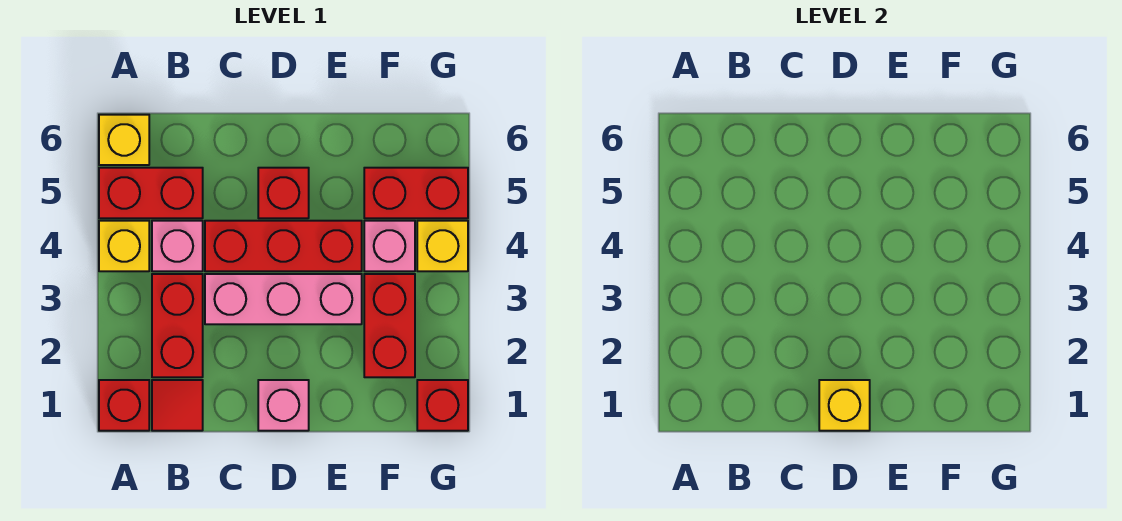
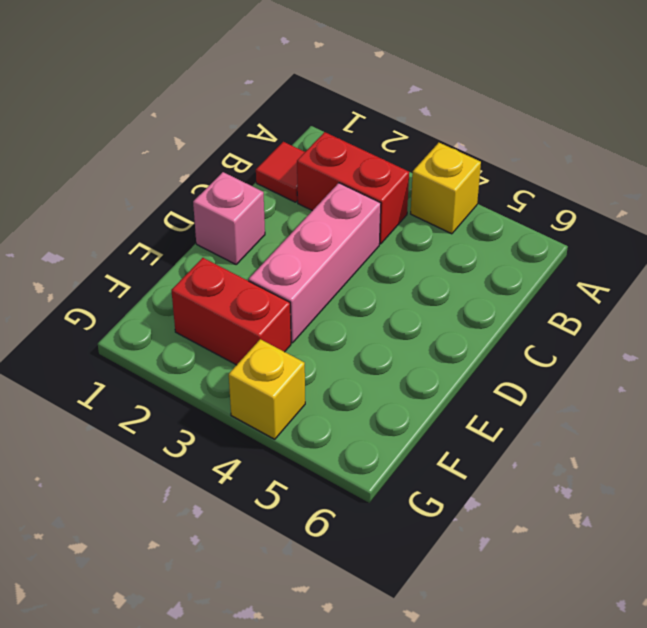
none -> red brick A1 level 1
none -> red brick A5:B5 level 1
none -> yellow brick A6 level 1

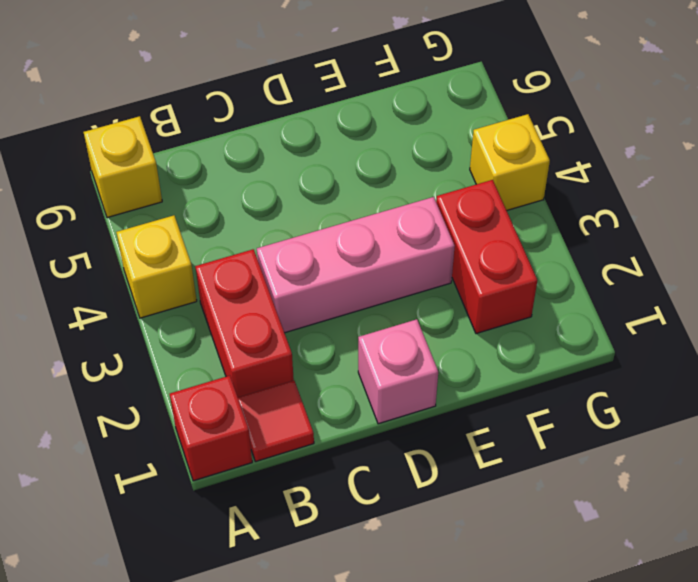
none -> red brick A5:B5 level 1
none -> pink brick B4 level 1
none -> red brick C4:E4 level 1

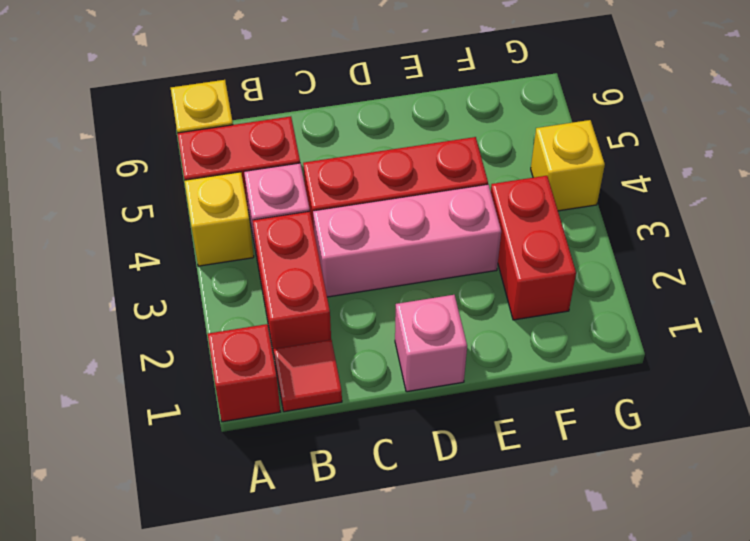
none -> red brick D5 level 1
none -> pink brick F4 level 1
none -> red brick F5:G5 level 1

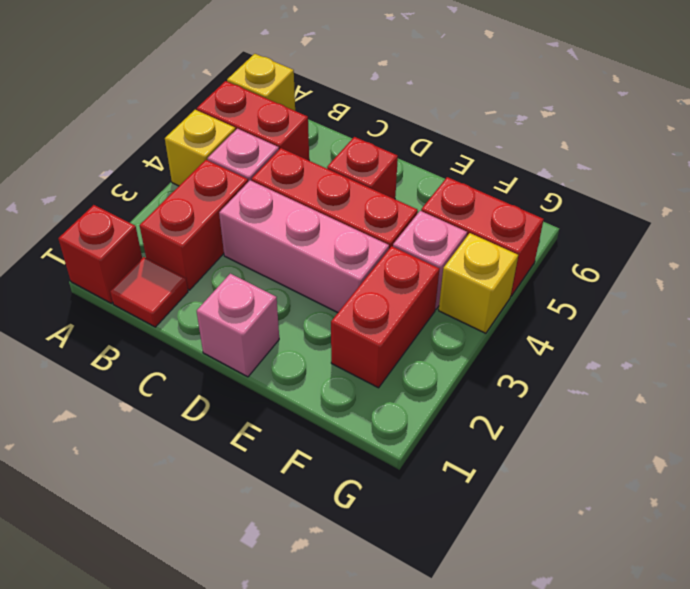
none -> red brick G1 level 1
none -> yellow brick D1 level 2

